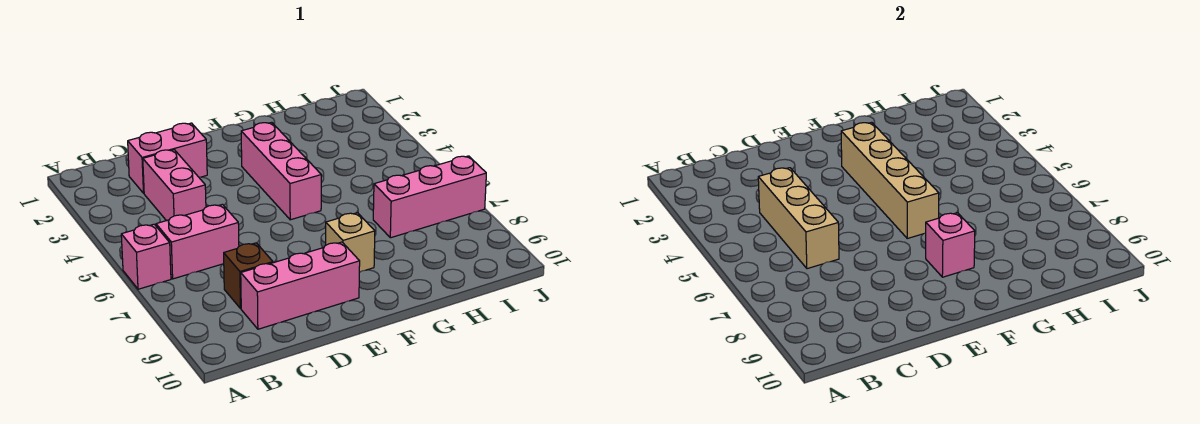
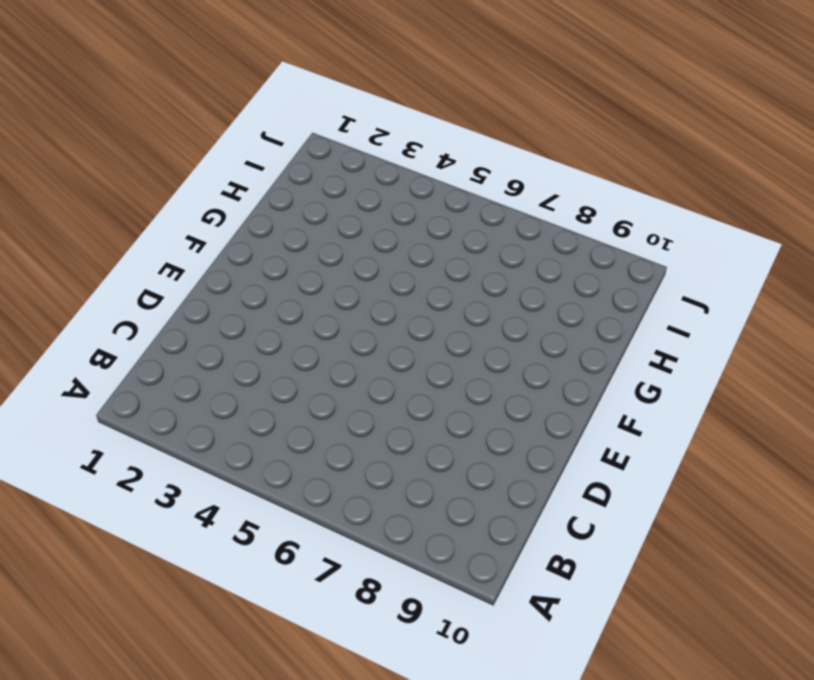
none -> pink brick A6 level 1
none -> pink brick B6:C6 level 1
none -> pink brick C2:D2 level 1

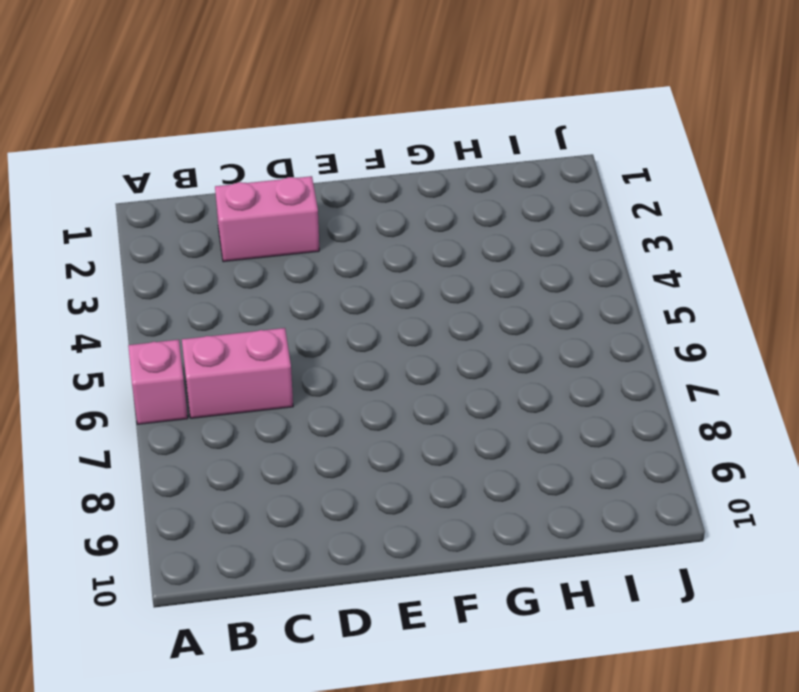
none -> pink brick C3:C4 level 1
none -> brown brick C8 level 1
none -> pink brick C9:E9 level 1

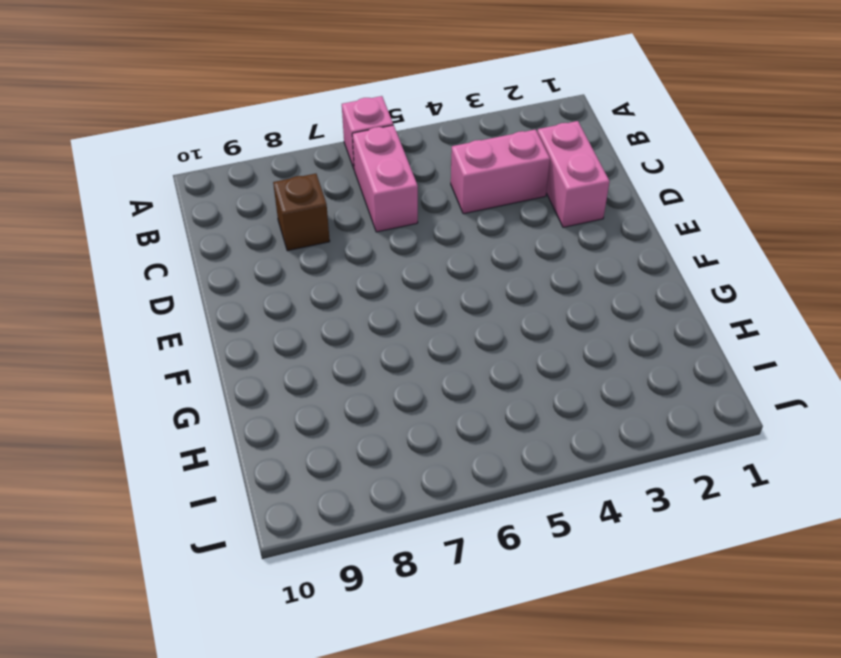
none -> pink brick C9:E9 level 1
none -> pink brick F3:F5 level 1
none -> tan brick F8 level 1

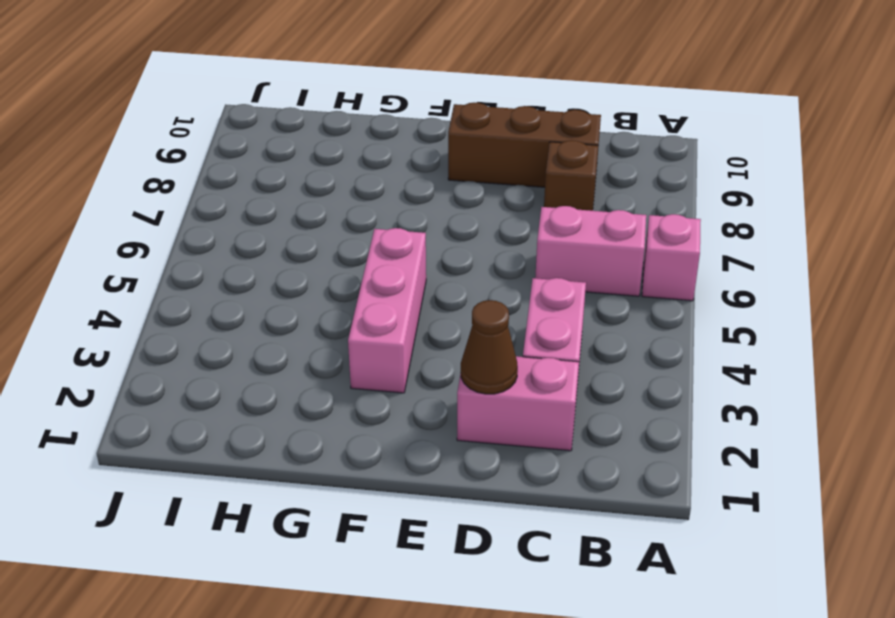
brown brick C9:E9 level 1 -> pink brick C9:E9 level 1
brown cone D2 level 2 -> none
none -> tan brick F8 level 1
none -> pink brick H7:J7 level 1
none -> tan brick C4:C6 level 2

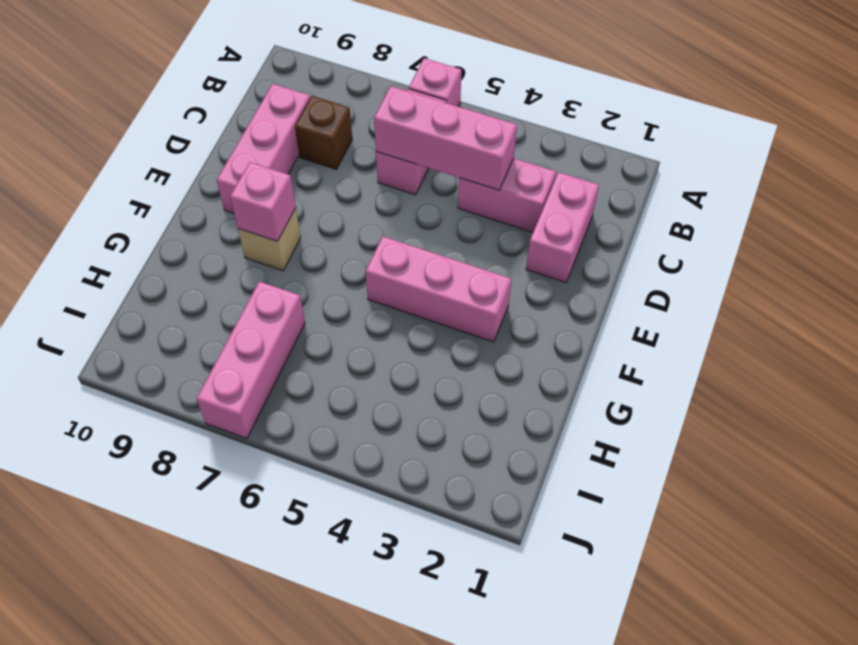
pink brick C4:C6 level 2 -> tan brick C4:C6 level 2
none -> tan brick F3:F6 level 2

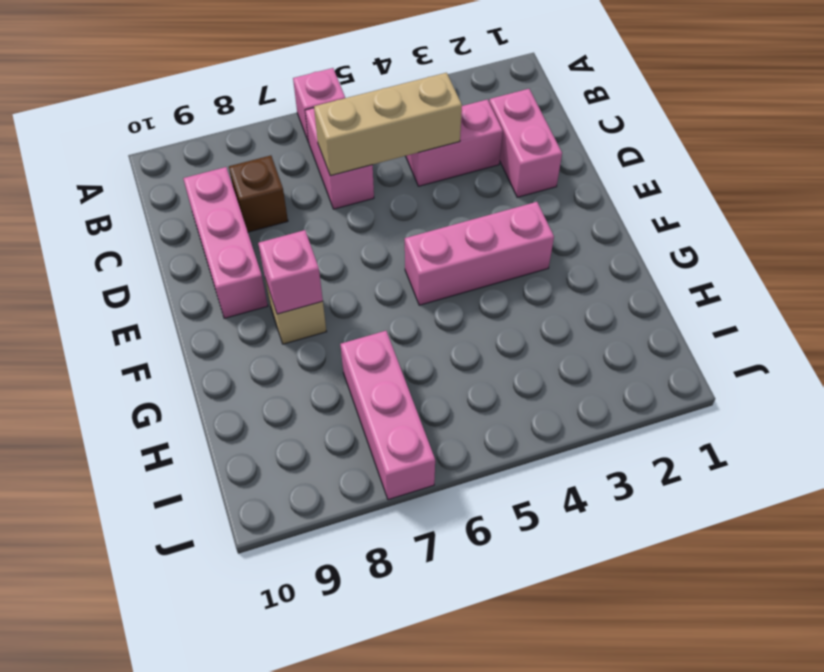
none -> tan brick F3:F6 level 2

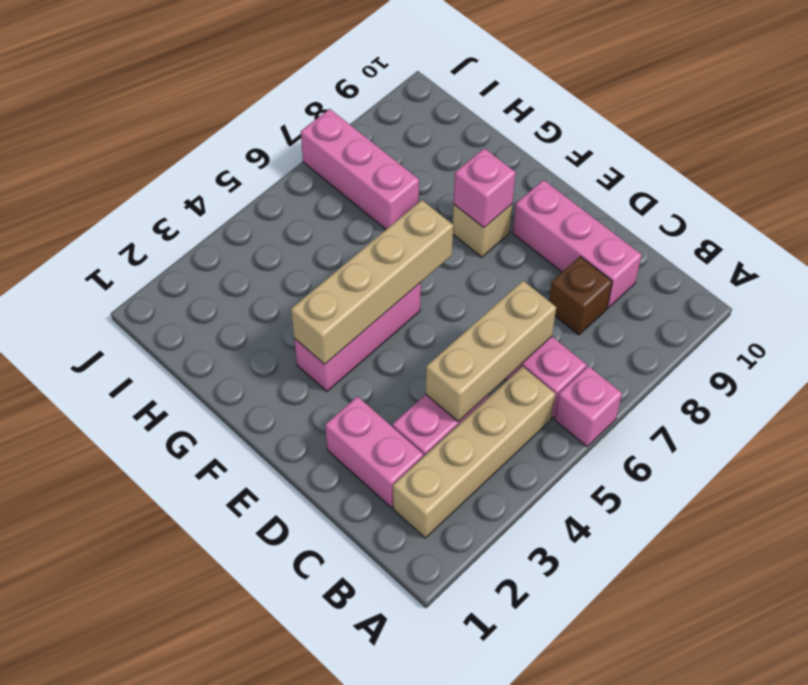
tan brick B2:B5 level 1 -> none

